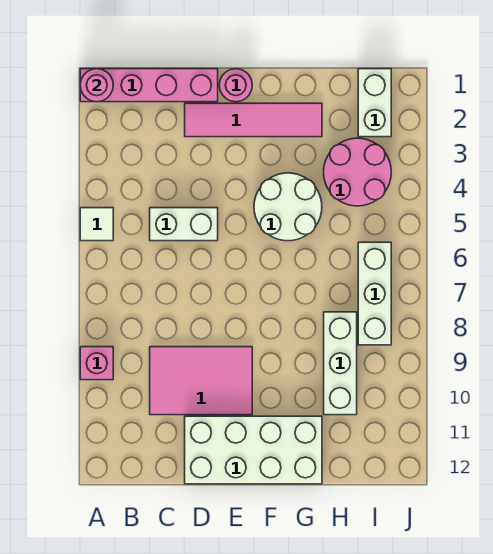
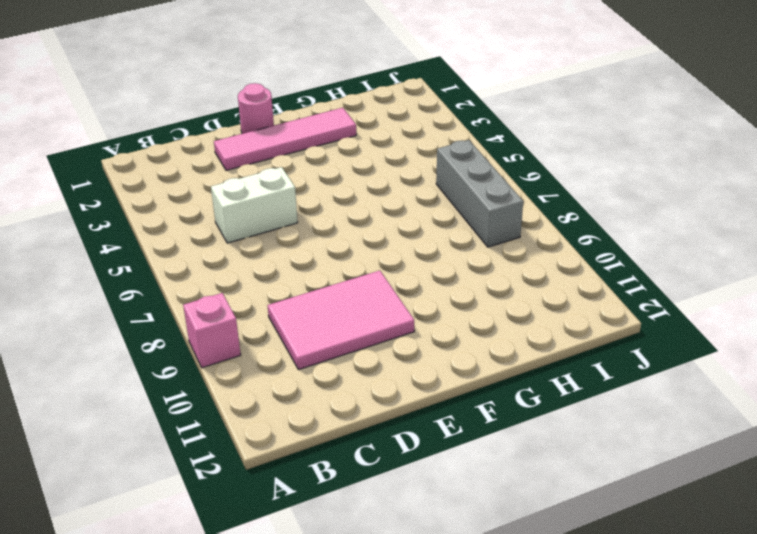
grey brick I6:I8 level 1 -> white brick I6:I8 level 1
none -> pink brick A1:D1 level 1
none -> white tile A5 level 1
none -> white brick D11:G12 level 1

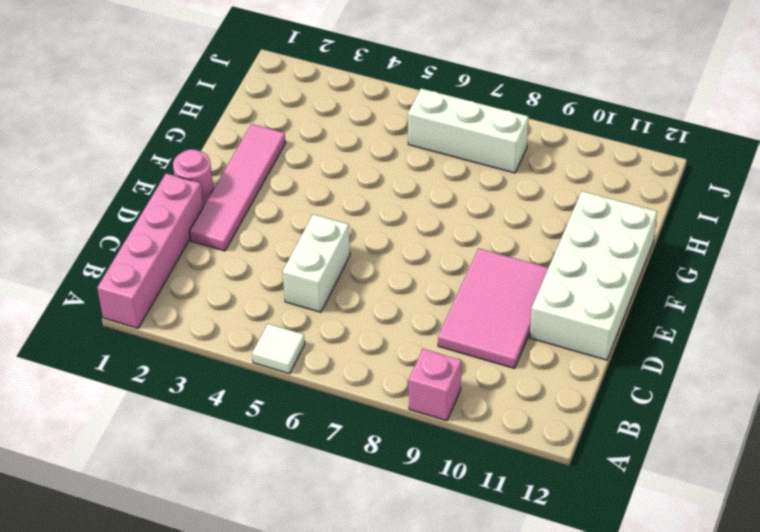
none -> white round brick F4:G5 level 1
none -> pink round brick H3:I4 level 1
none -> white brick H8:H10 level 1

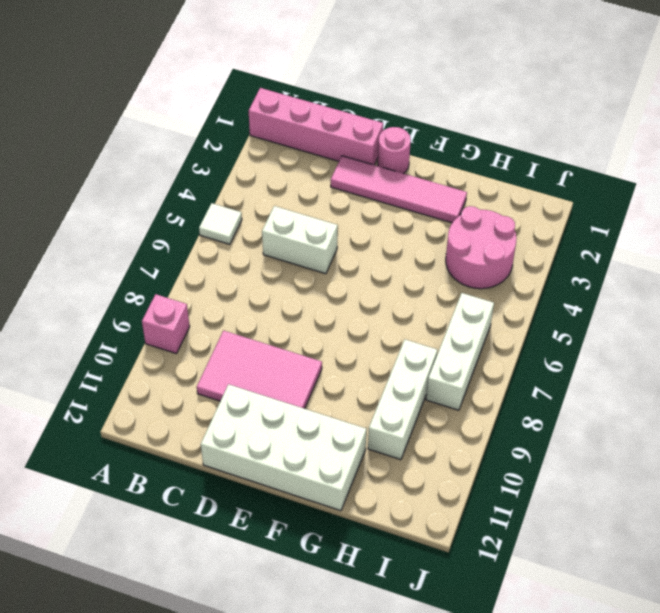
none -> white round brick F4:G5 level 1
none -> white brick I1:I2 level 1
none -> pink round brick A1 level 2

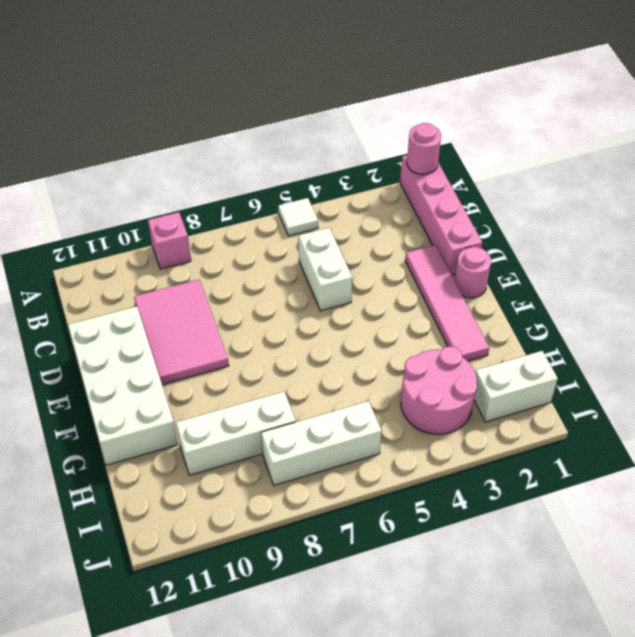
none -> white round brick F4:G5 level 1

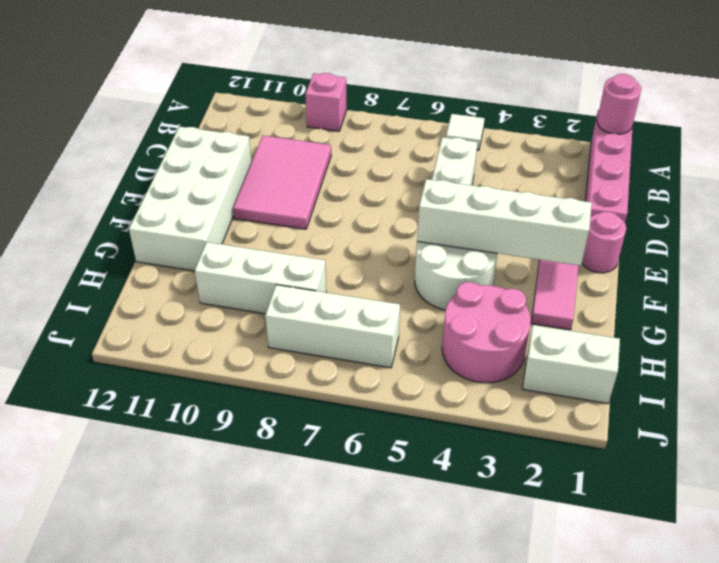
white brick F2:F5 level 2 -> none

